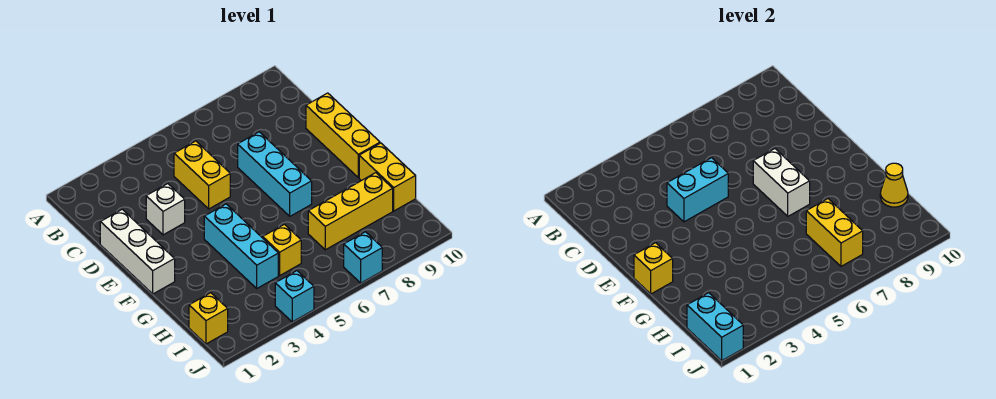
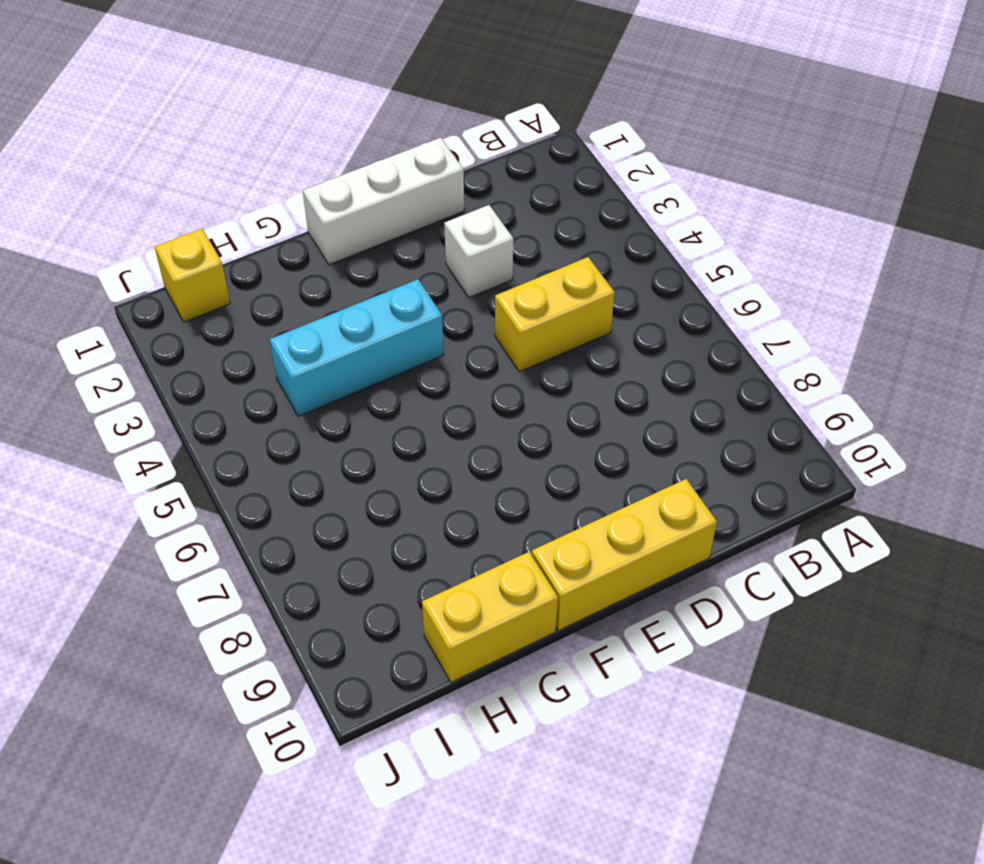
none -> cyan brick D7:F7 level 1
none -> yellow brick H5 level 1
none -> yellow brick H7:H9 level 1

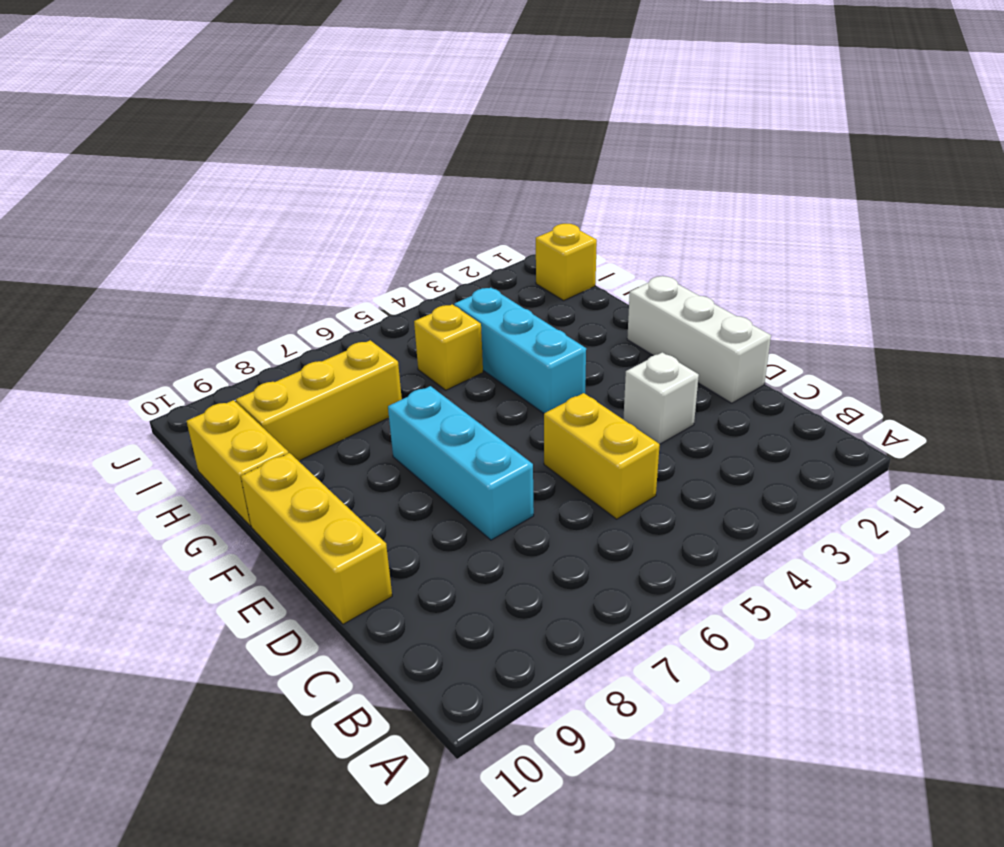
none -> cyan brick J4 level 1
none -> cyan brick J7 level 1
none -> cyan brick D4:D5 level 2

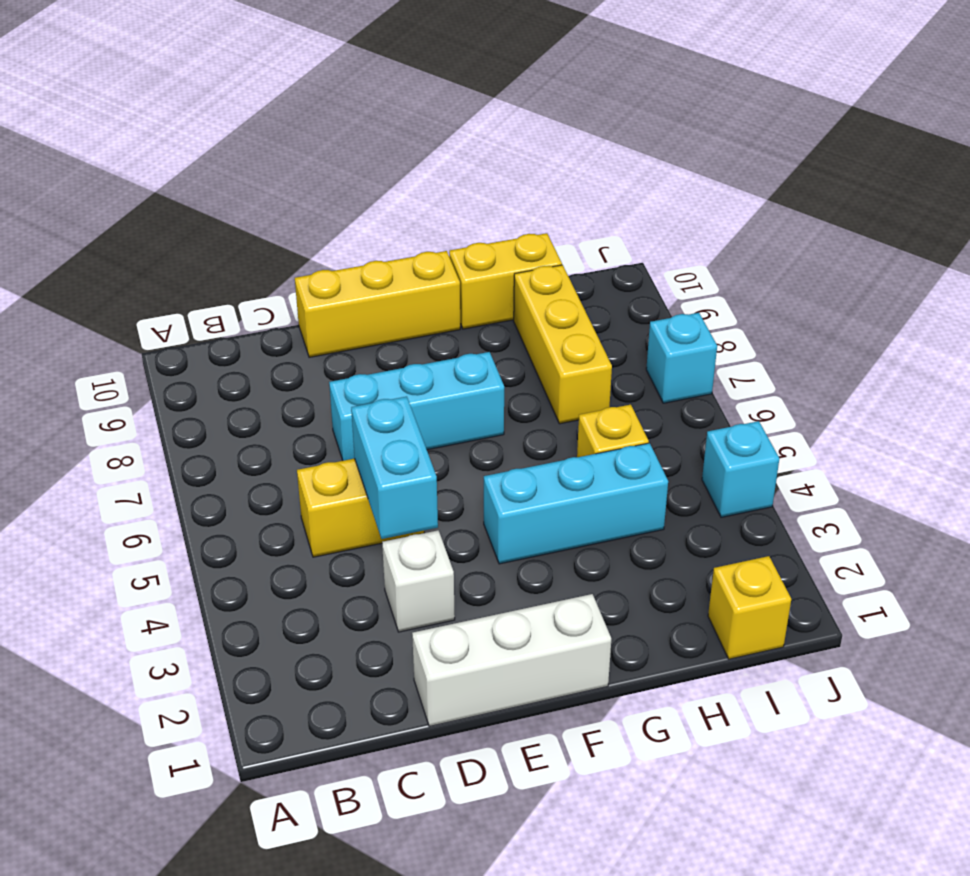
none -> white brick E7:F7 level 2
none -> yellow brick F1 level 2
none -> yellow brick H7:I7 level 2

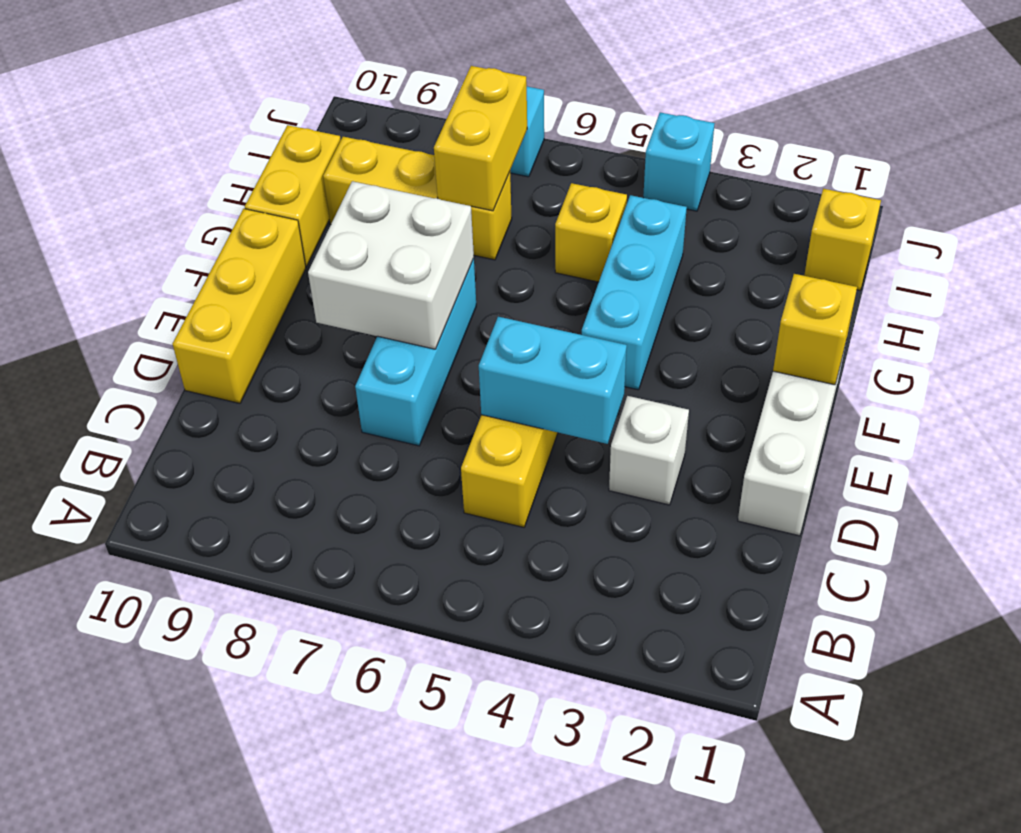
white brick E7:F8 level 2 -> white brick E7:F7 level 2
none -> yellow cone H10 level 2
none -> cyan brick I1:J1 level 2

